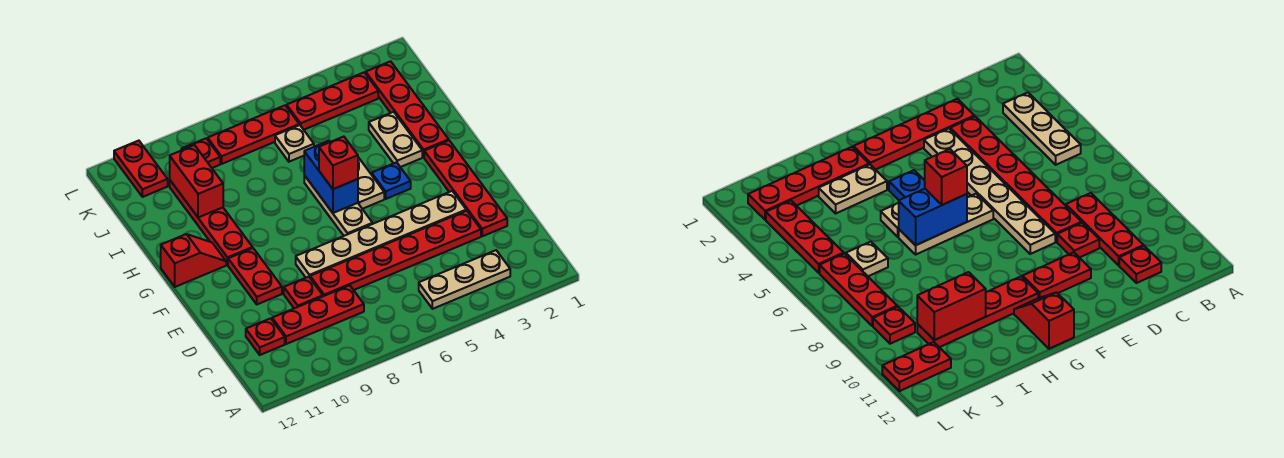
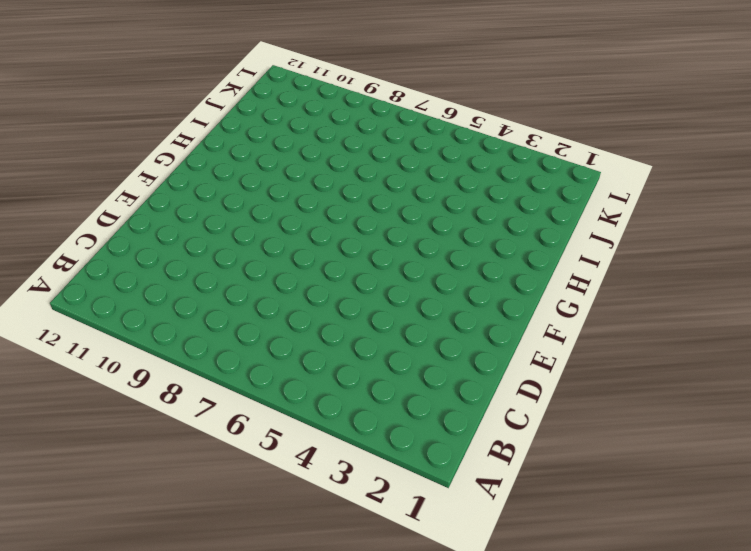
none -> tan plate B3:B5 level 1
none -> red plate C8:C10 level 1
none -> red plate C11 level 1

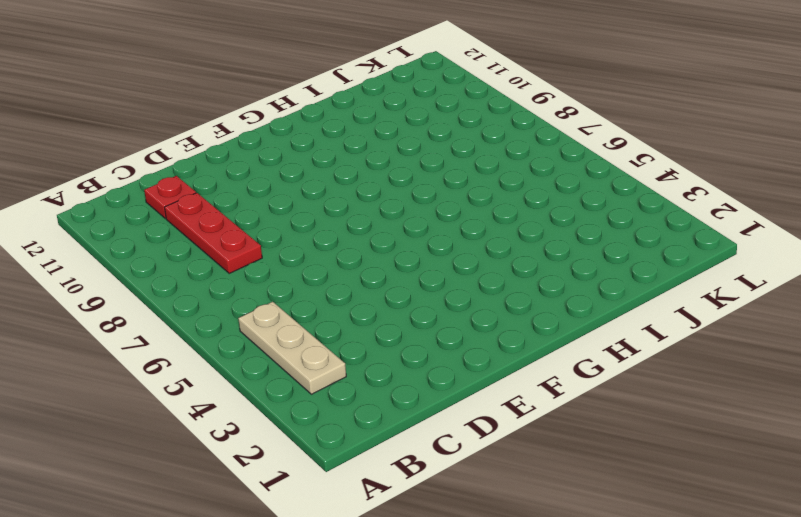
none -> red plate D2:G2 level 1
none -> red plate D3:D8 level 1
none -> red plate D9 level 1

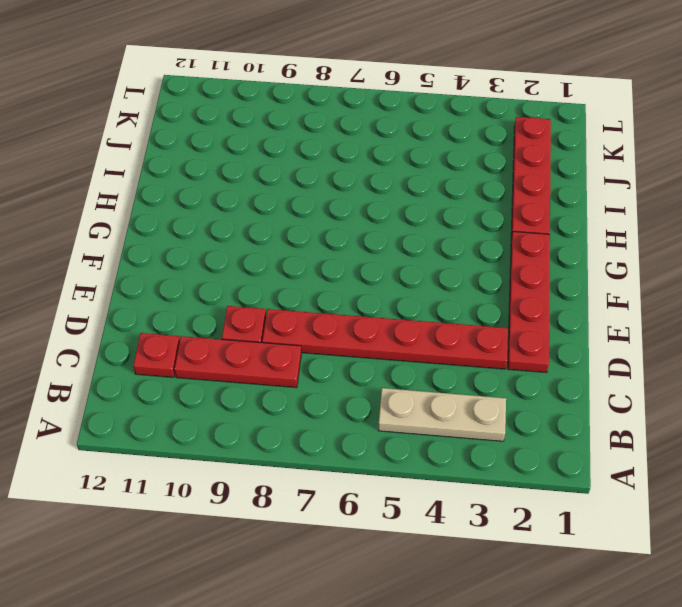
none -> tan plate E3:E8 level 1
none -> red plate E10:F10 level 1
none -> tan plate F6:H6 level 1

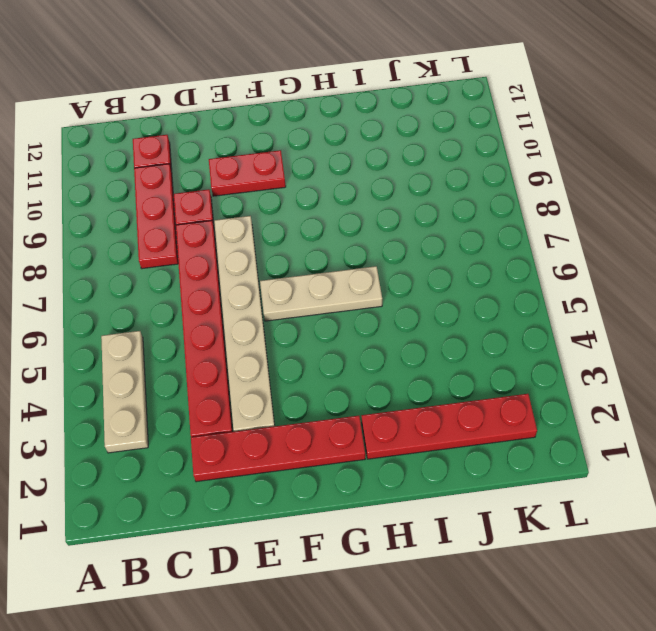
none -> blue plate G4 level 1
none -> tan plate G5:H5 level 1
none -> red plate G10:J10 level 1

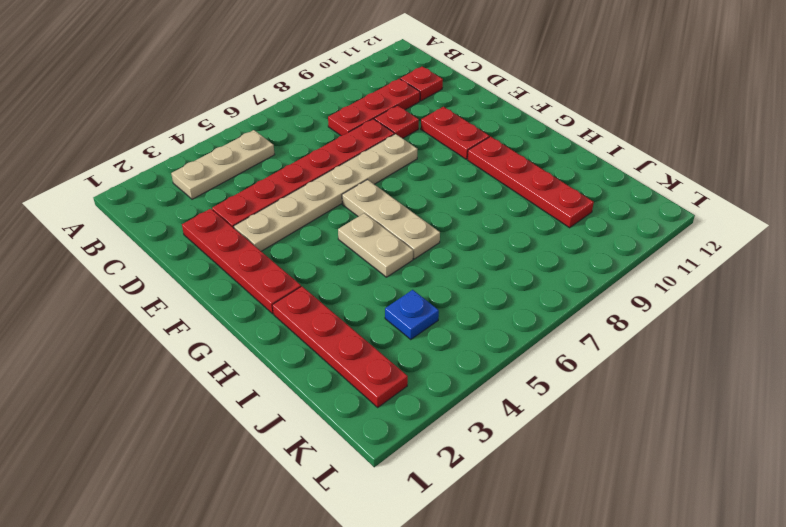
blue plate J4 level 1 -> blue plate G4 level 1
none -> red slope G11:G12 level 1 top 12
none -> tan plate H3:I3 level 1
none -> tan plate J6 level 1

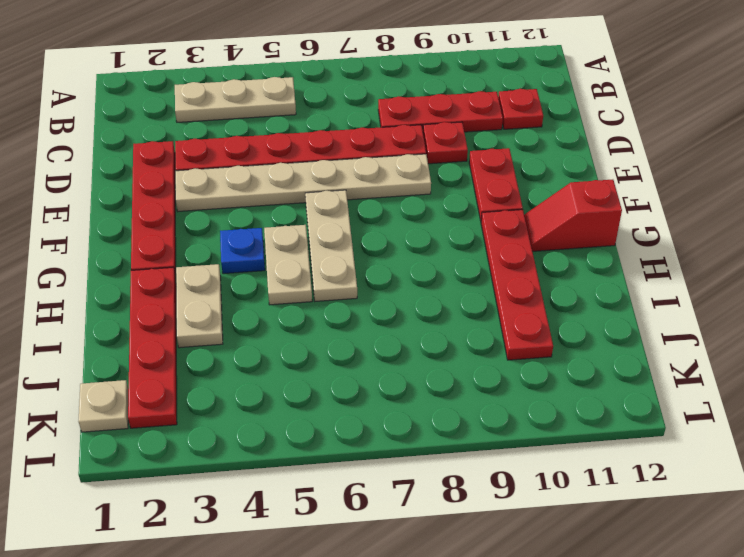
tan plate K1 level 1 -> tan plate J6 level 1
none -> red plate K3:K5 level 1
none -> red plate K6:K8 level 1
none -> red plate K9 level 1

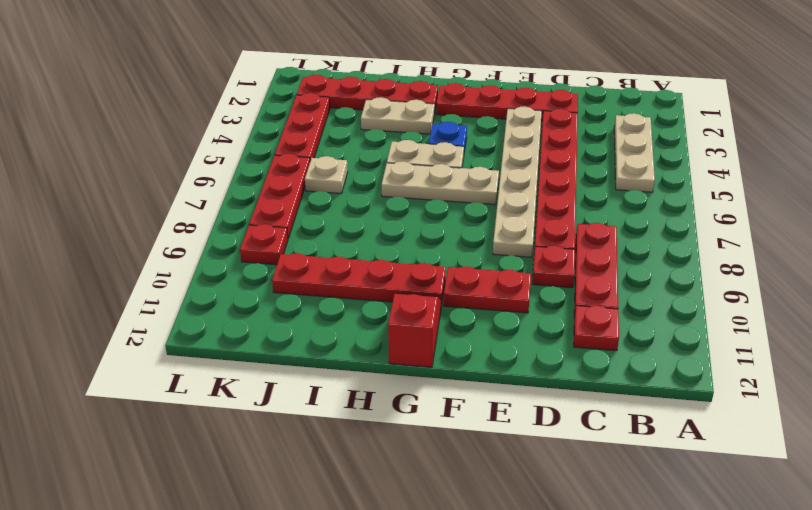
none -> red plate K11:L11 level 1
none -> blue brick G6:H6 level 2
none -> red brick I10:J10 level 2

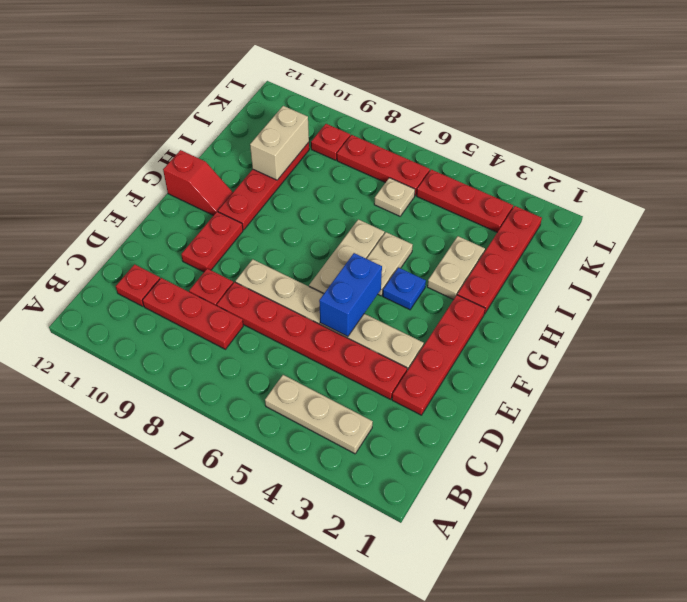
blue brick E5:F5 level 2 -> blue brick G6:H6 level 2
tan brick I10:J10 level 2 -> red brick I10:J10 level 2
none -> red plate K11:L11 level 1
none -> red brick G6 level 3

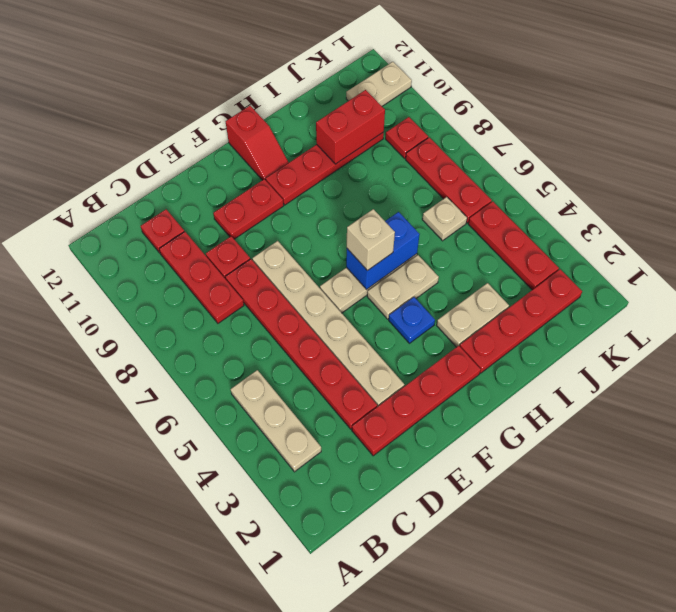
tan brick G6 level 3 -> red brick G6 level 3
tan plate K11:L11 level 1 -> red plate K11:L11 level 1

